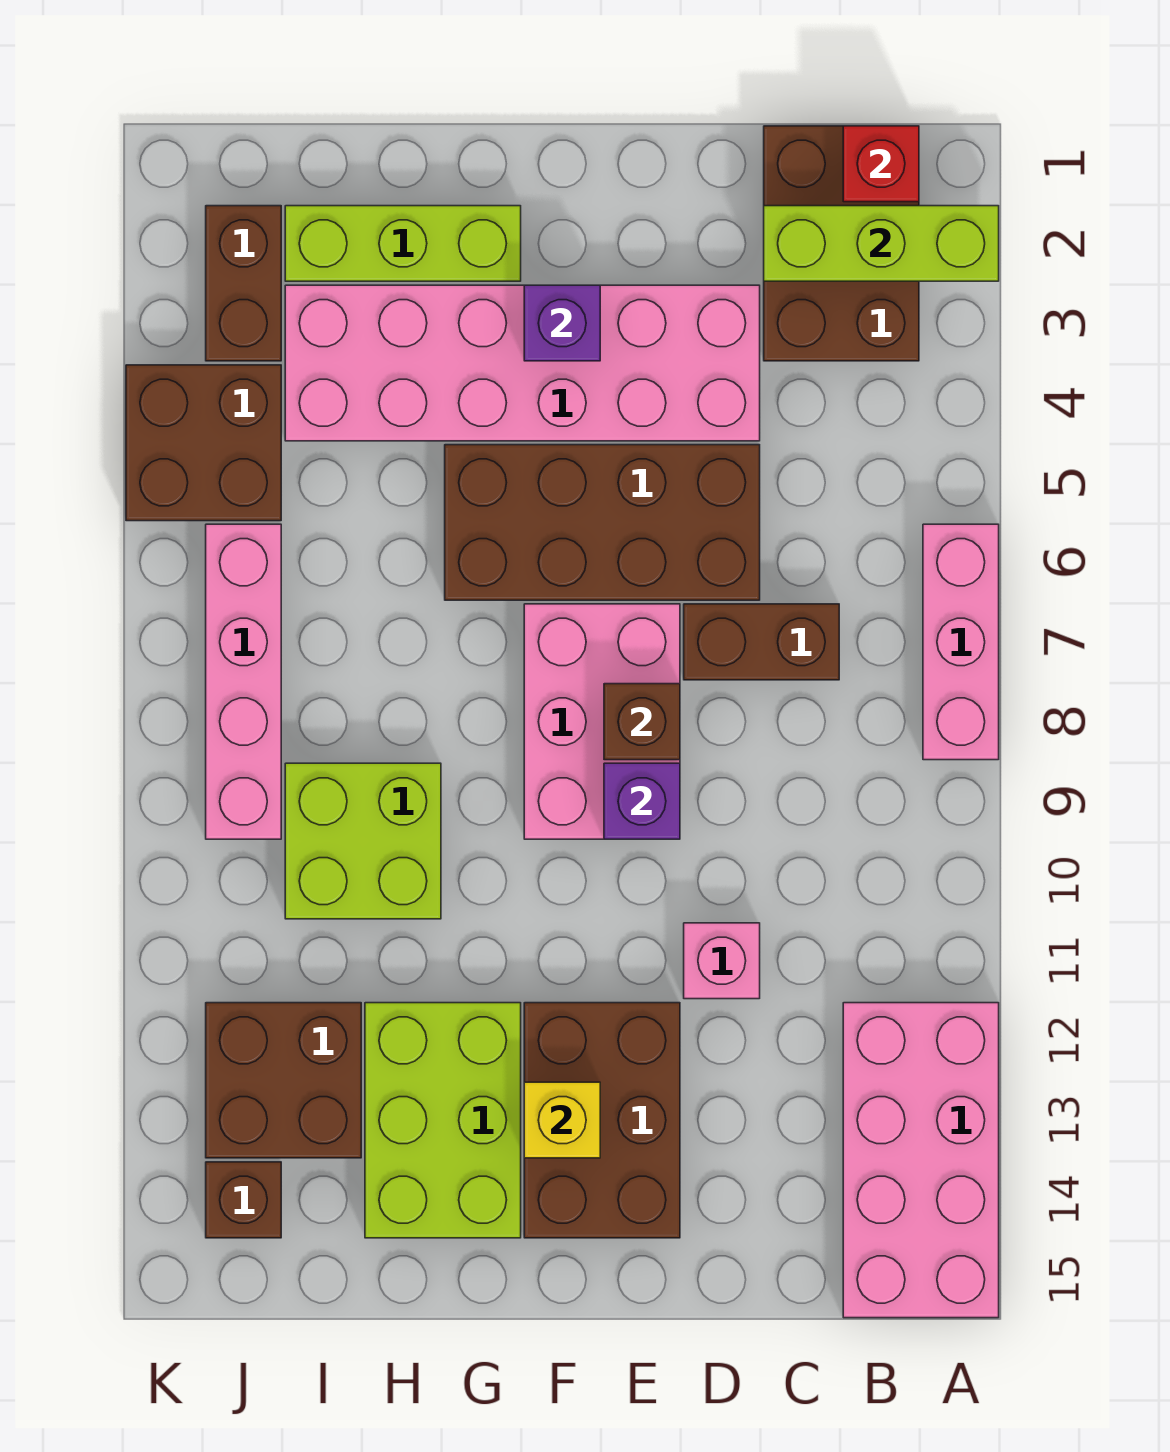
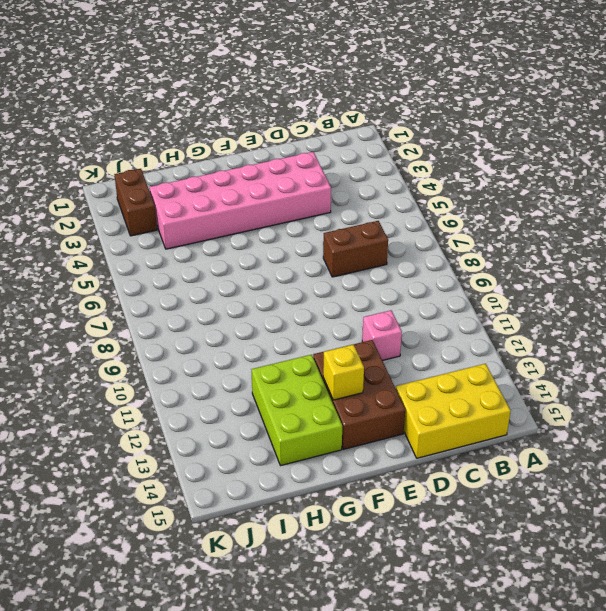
yellow brick B14:D15 level 1 -> pink brick A12:B15 level 1
none -> pink brick A6:A8 level 1
none -> brown brick B1:C3 level 1
none -> brown brick D5:G6 level 1

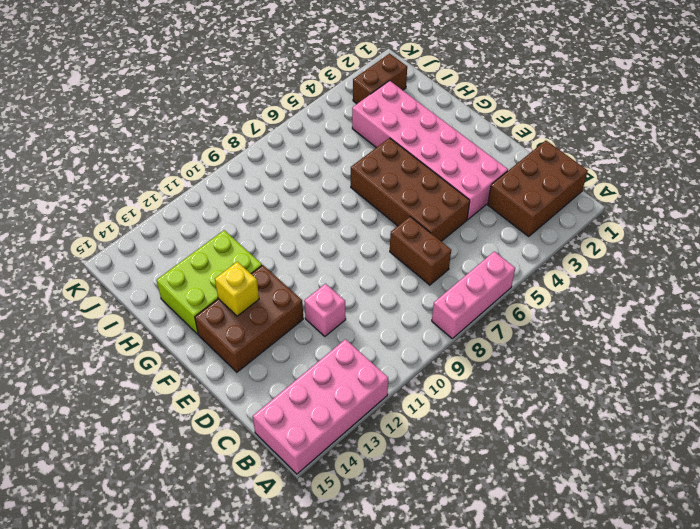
none -> pink brick E7:F9 level 1
none -> lime brick G2:I2 level 1
none -> lime brick H9:I10 level 1

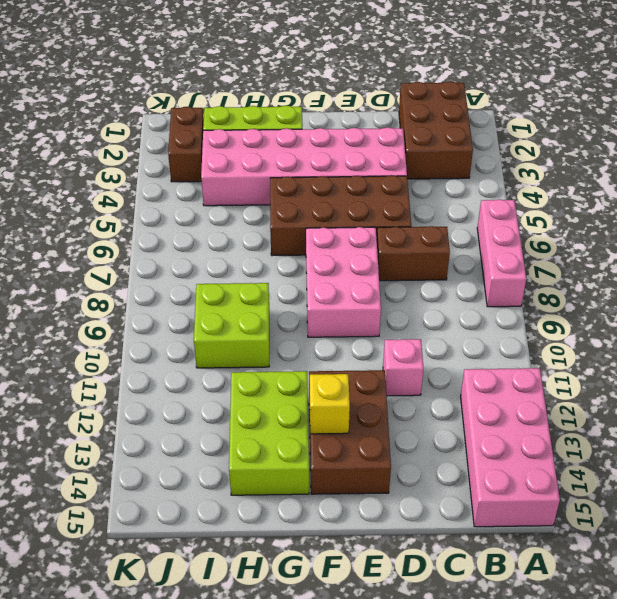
none -> brown brick I12:J13 level 1
none -> brown brick J4:K5 level 1
none -> pink brick J6:J9 level 1

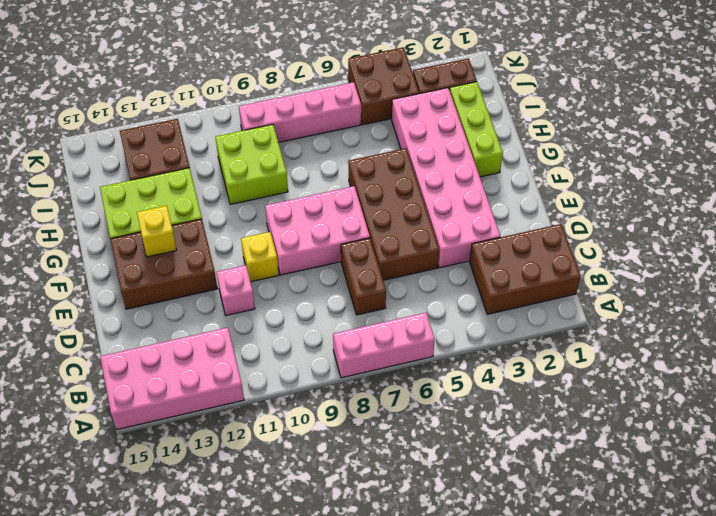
yellow brick E10 level 1 -> none
none -> brown brick J14 level 1
none -> lime brick A2:C2 level 2
none -> red brick B1 level 2

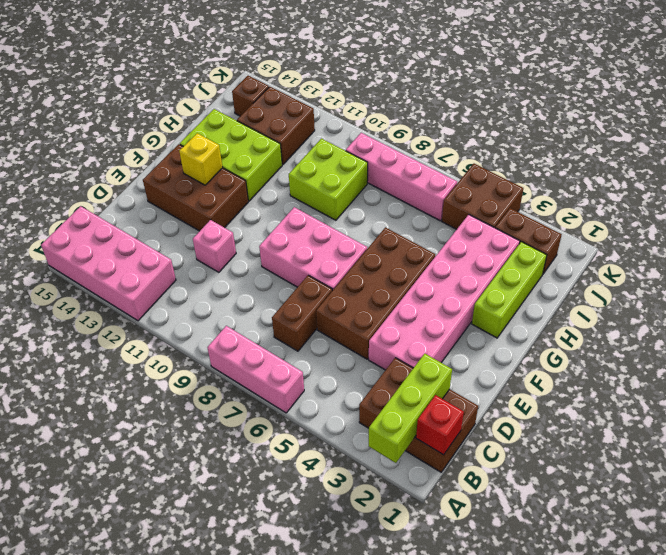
none -> brown brick E8 level 2
none -> purple brick E9 level 2
none -> purple brick F3 level 2

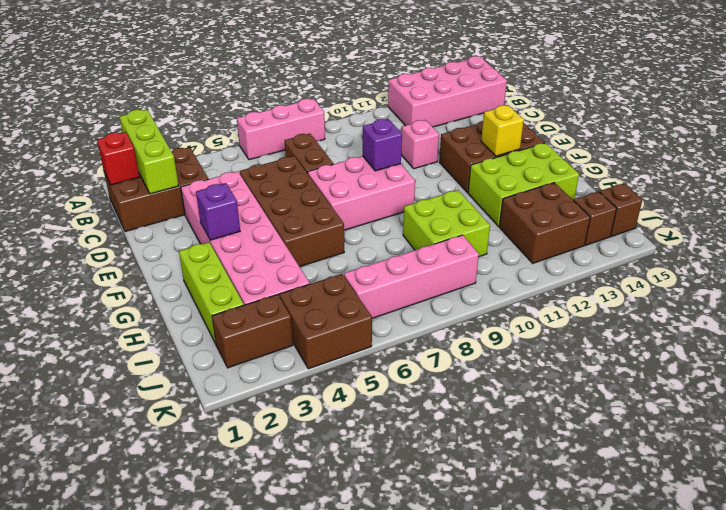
brown brick J15 level 1 -> brown brick E8 level 2

